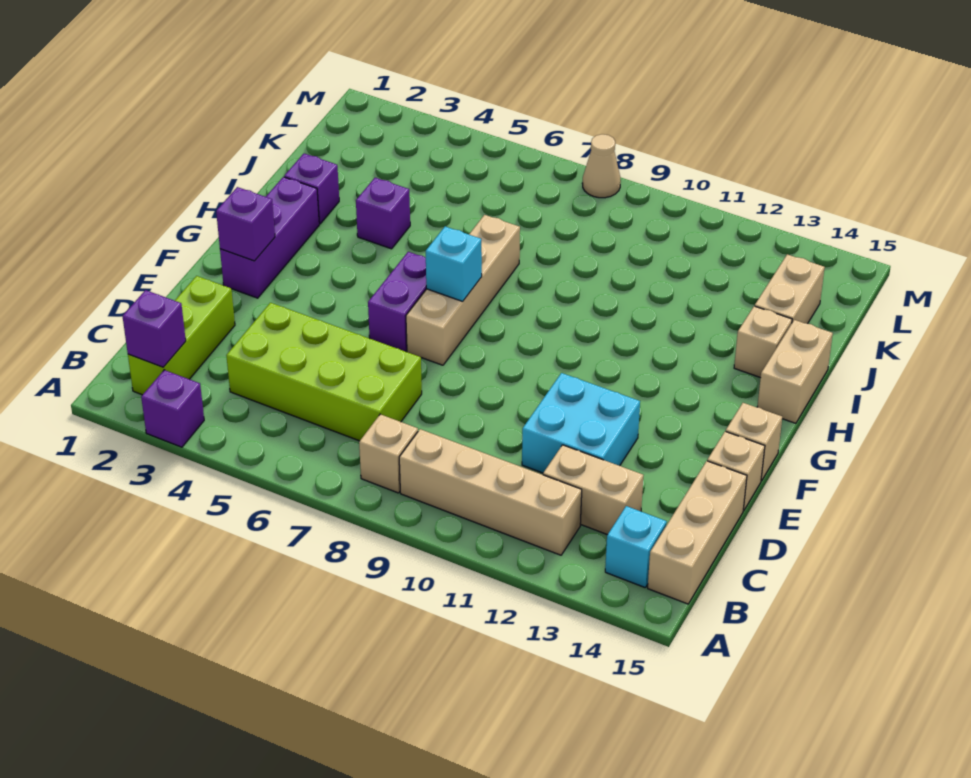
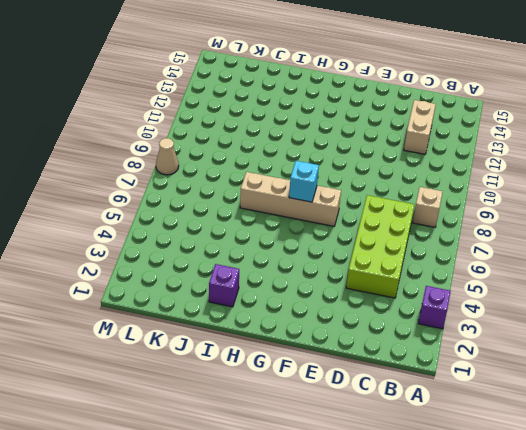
none -> lime brick B2:D2 level 1
none -> tan brick B9:B12 level 1
none -> cyan brick B14 level 1

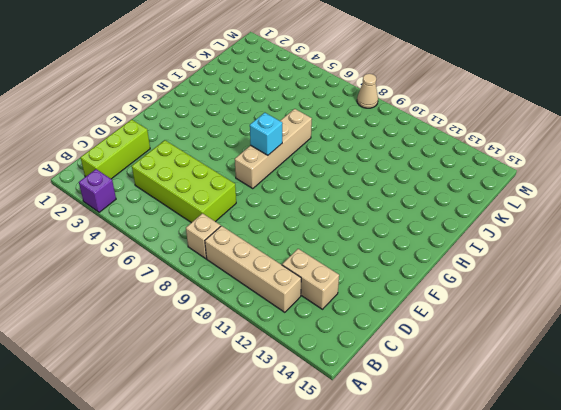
none -> cyan brick B14 level 1
none -> tan brick B15:D15 level 1
none -> cyan brick D11:E12 level 1

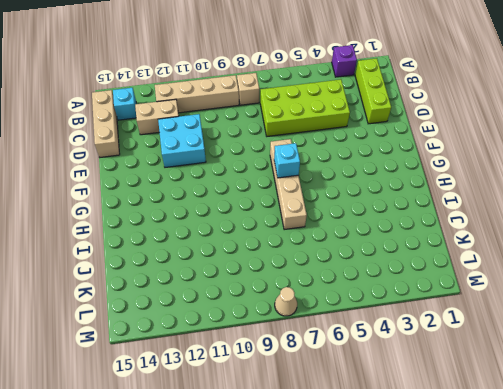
none -> tan brick E15 level 1
none -> purple brick F2:H2 level 1
none -> purple brick F6:G6 level 1

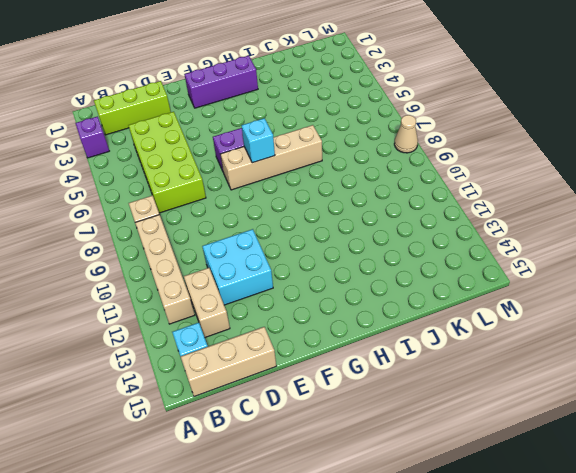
none -> tan brick E15 level 1
none -> tan brick F15 level 1
none -> tan brick H15:I15 level 1

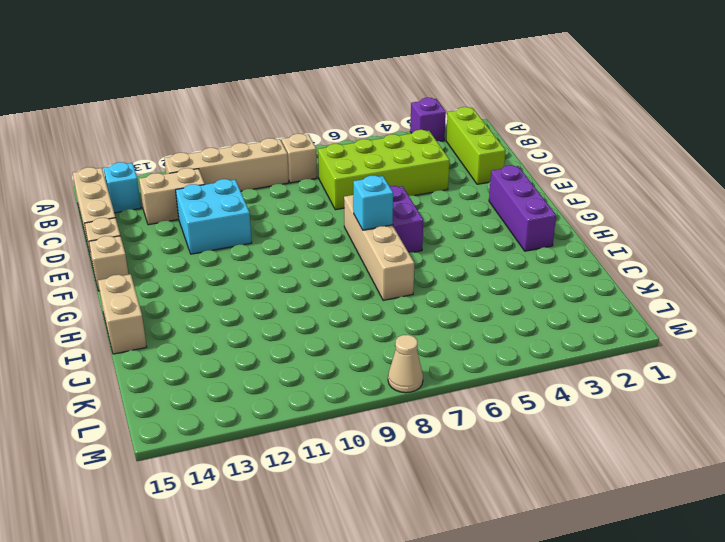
none -> purple brick I2 level 1
none -> purple brick I4 level 1
none -> tan brick I14 level 1

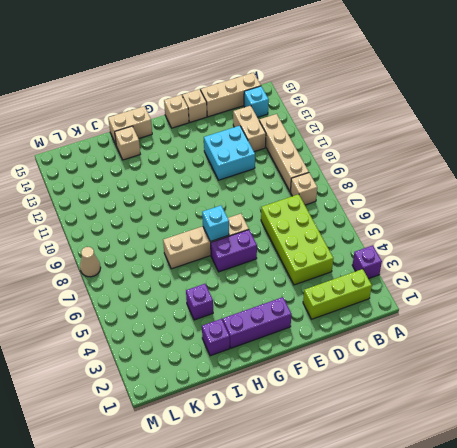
none -> tan brick J14:K14 level 1
none -> purple brick B2 level 2
none -> purple brick F2 level 2

